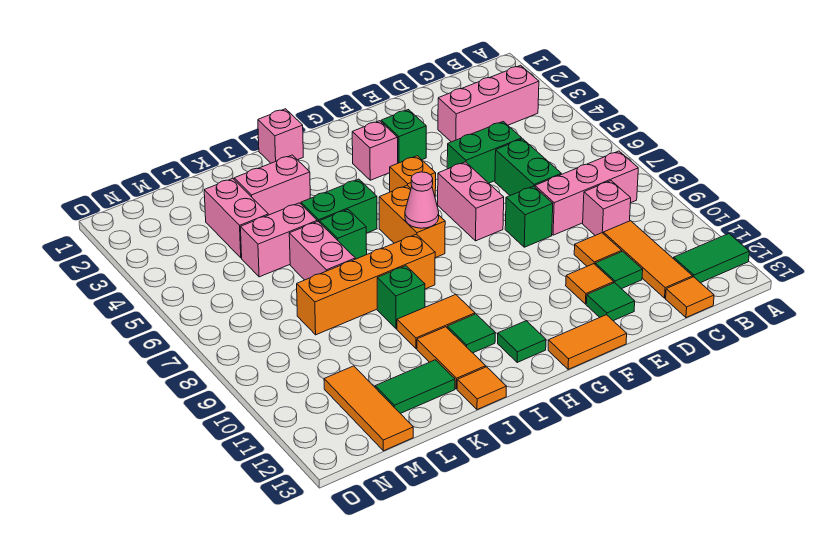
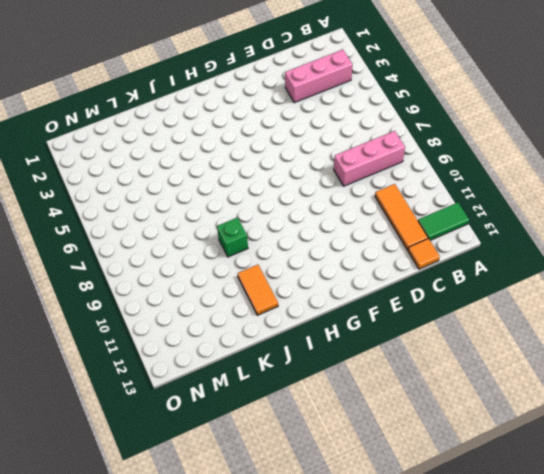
none -> pink brick C9 level 1
none -> green brick D5:E5 level 1
none -> green brick D6:D7 level 1
none -> orange tile D10 level 1

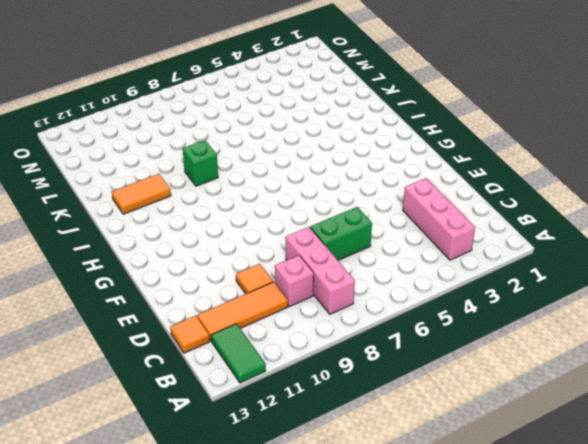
none -> green brick D5:E5 level 1
none -> green tile D11 level 1
none -> green brick E8 level 1
none -> orange tile E11 level 1

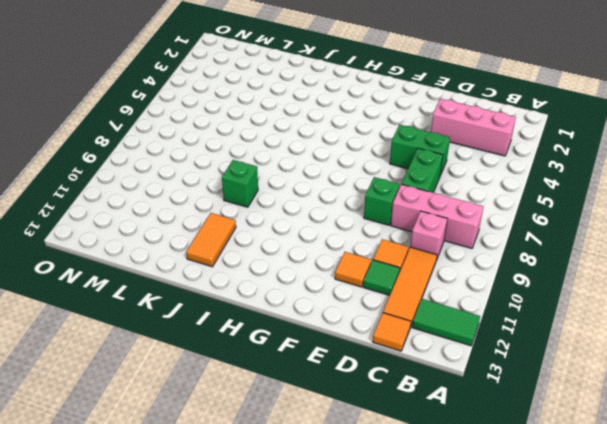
none -> green tile E12 level 1
none -> green brick F3 level 1
none -> pink brick F6:F7 level 1
none -> orange tile F13:G13 level 1

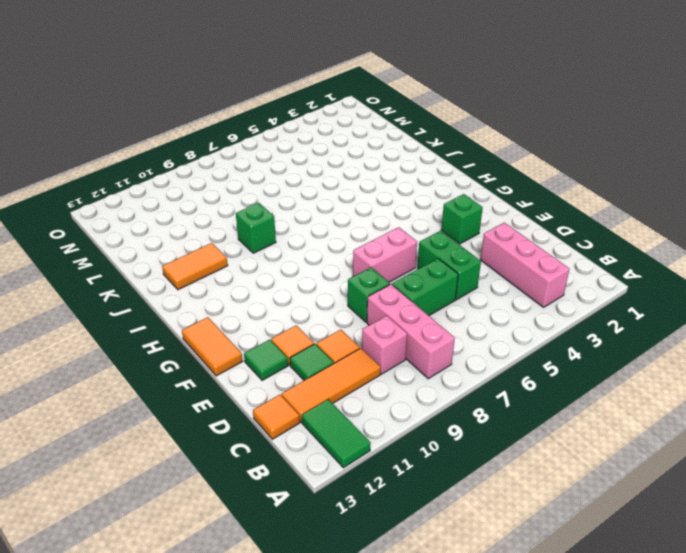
none -> pink brick G3 level 1
none -> orange brick G5 level 1
none -> orange brick H6:H7 level 1
none -> green tile H12 level 1

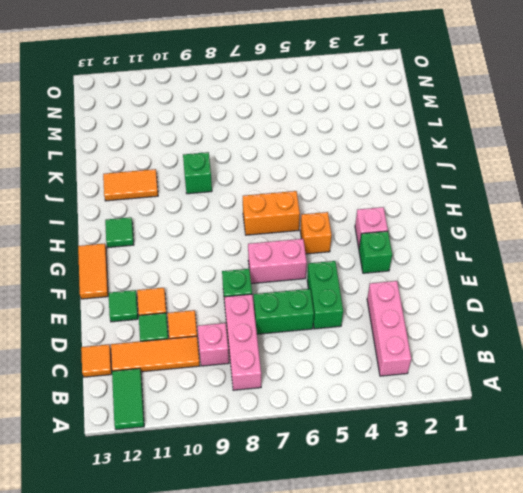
none -> pink brick I1 level 1
none -> green brick I5:J5 level 1
none -> orange brick I8:L8 level 1
none -> orange tile I10:J10 level 1

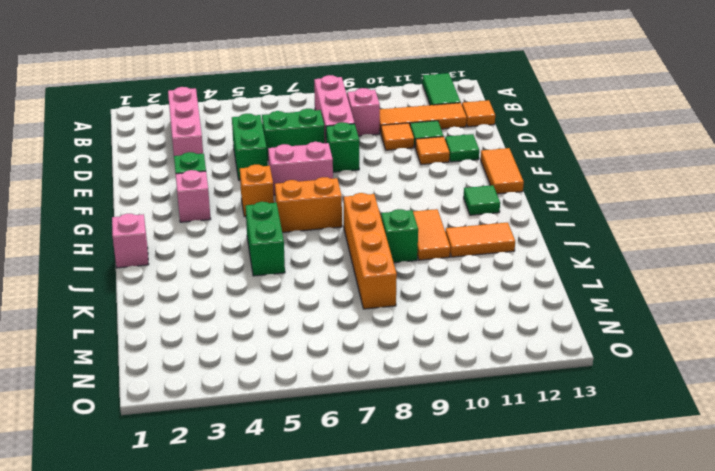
none -> green tile I11 level 1
none -> pink brick J3:K3 level 1
none -> green brick J6 level 1
none -> orange tile J13 level 1

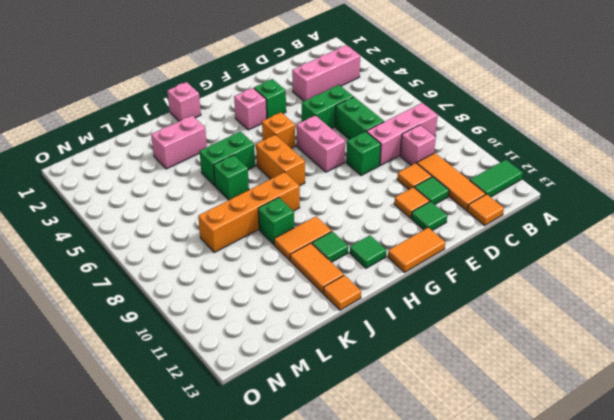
none -> pink brick K5:L5 level 1
none -> pink brick K6:K7 level 1
none -> green tile K12:L12 level 1
none -> pink brick L3:L4 level 1

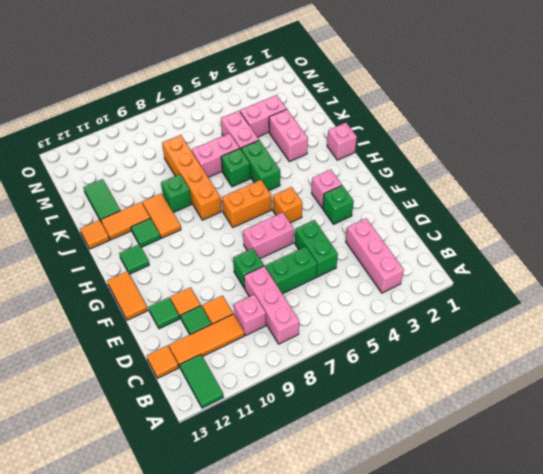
none -> orange tile M11:M13 level 1
none -> pink cone H7 level 2

